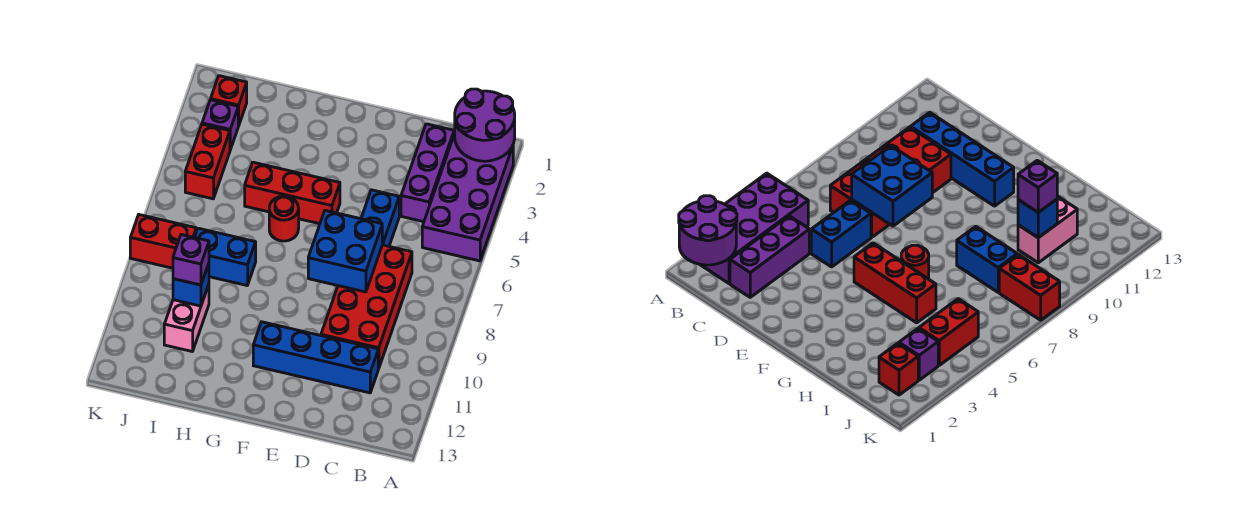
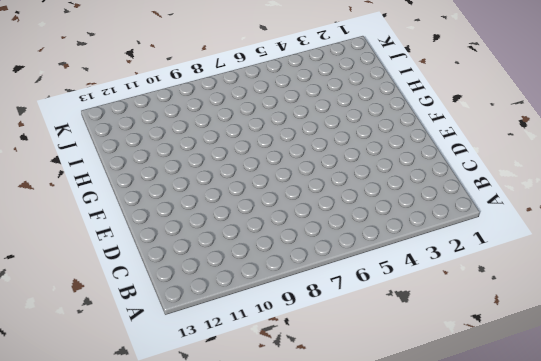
none -> purple brick A2:B5 level 1
none -> purple brick C2:C4 level 1
none -> red brick C7:D10 level 1

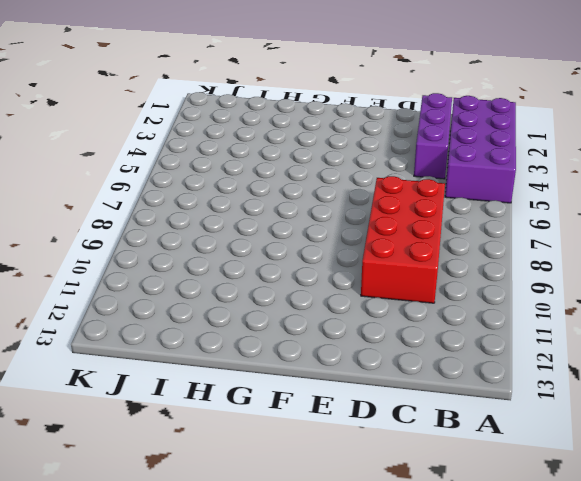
none -> blue brick C11:F11 level 1
none -> blue brick D5:D6 level 1
none -> red brick F5:H5 level 1

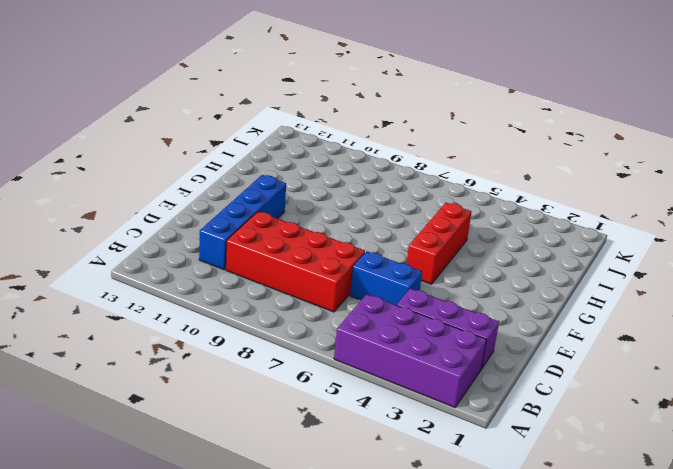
none -> red round brick G6 level 1
none -> blue brick H8:I8 level 1
none -> pink brick I10:I11 level 1

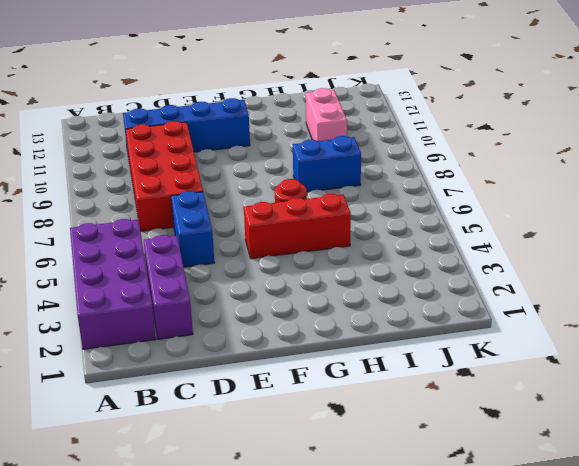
none -> red brick J2 level 1
none -> purple brick J3 level 1
none -> red brick J4:J5 level 1

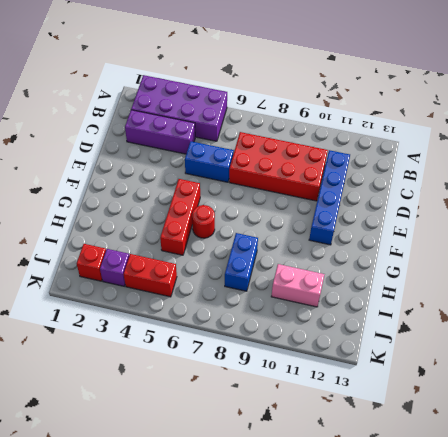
none -> red brick J8:K8 level 1
none -> purple round brick A1:B2 level 2
none -> blue brick D7:E8 level 2

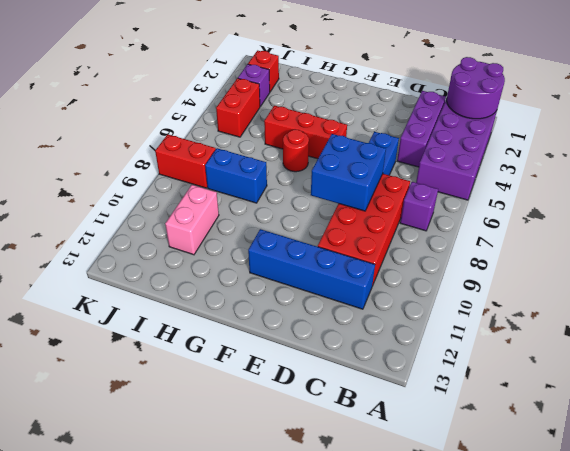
purple brick B7 level 1 -> purple brick I10 level 3
none -> blue brick I10 level 2

